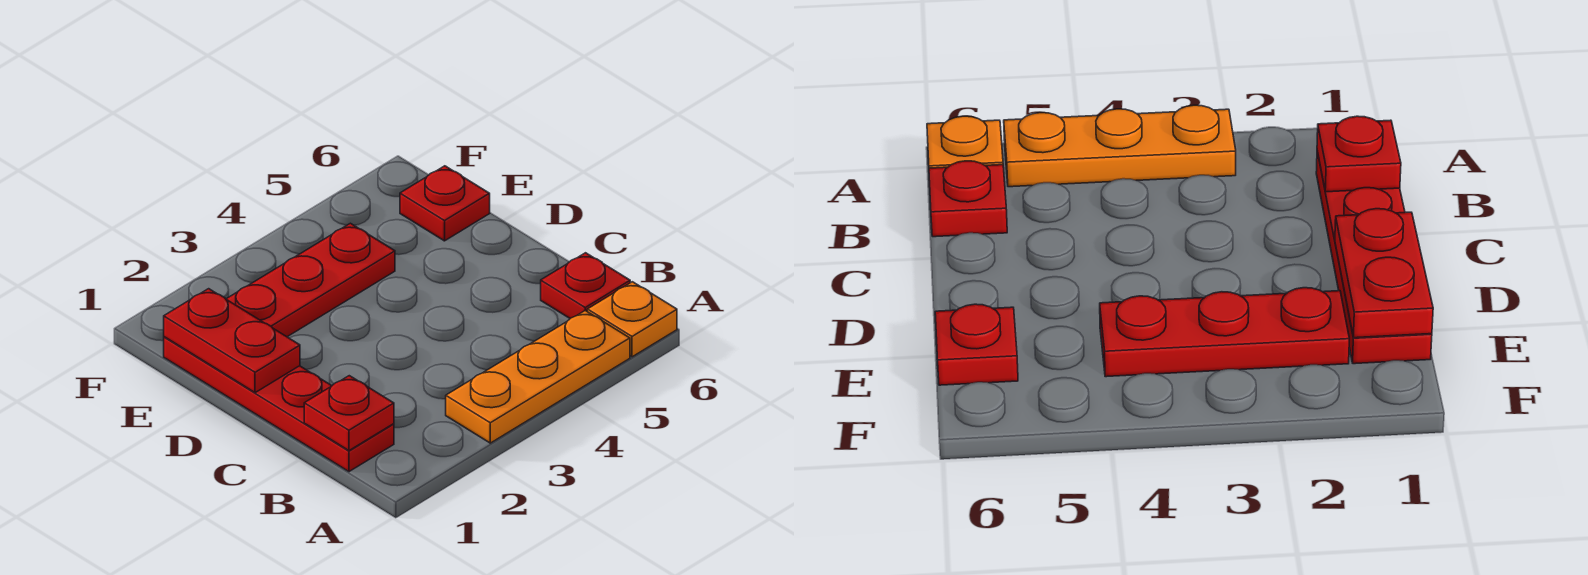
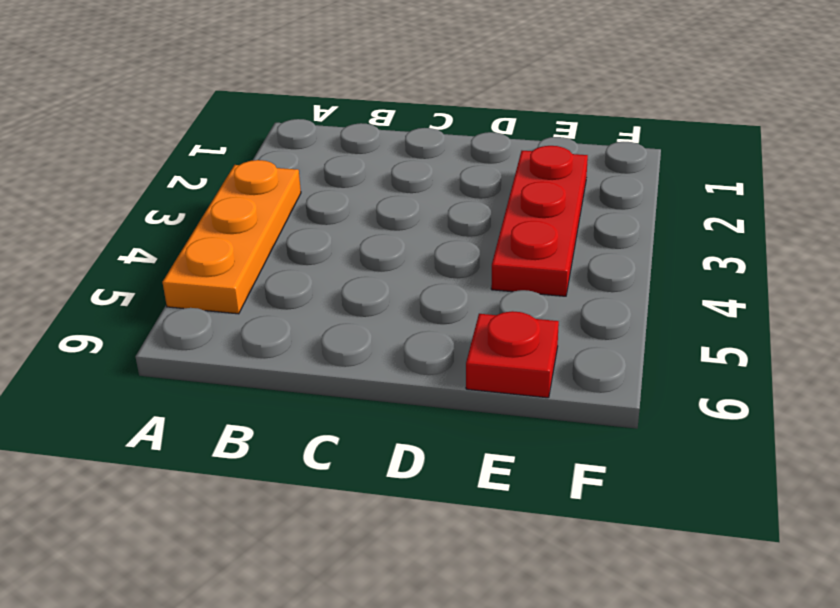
none -> orange plate A6 level 1
none -> red plate B1:E1 level 1

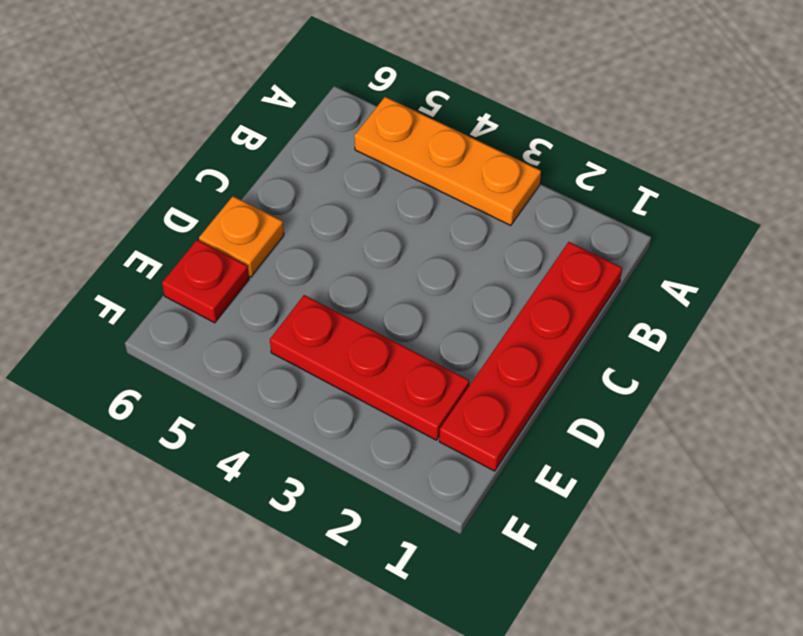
orange plate D6 level 1 -> orange plate A6 level 1
none -> red plate B6 level 1
none -> red plate B1 level 2

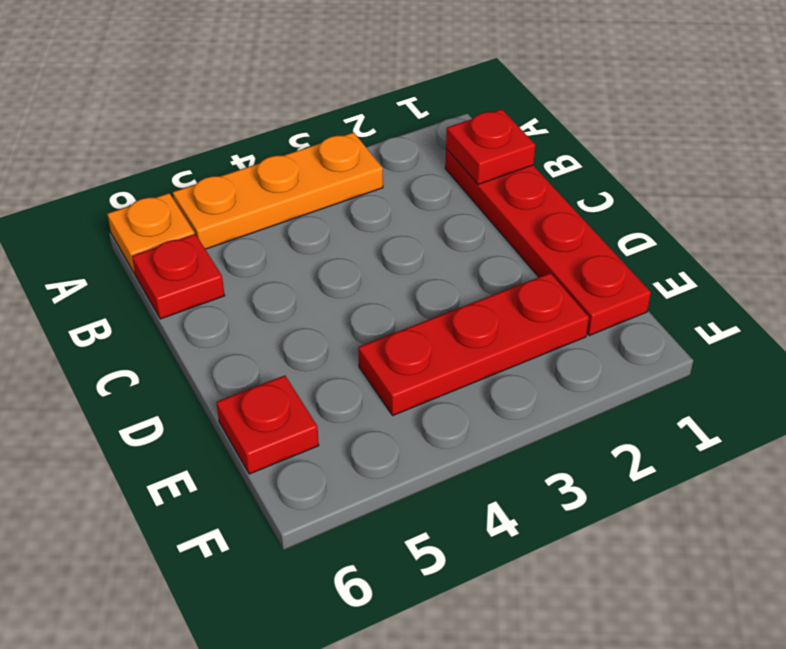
none -> red plate D1:E1 level 2

